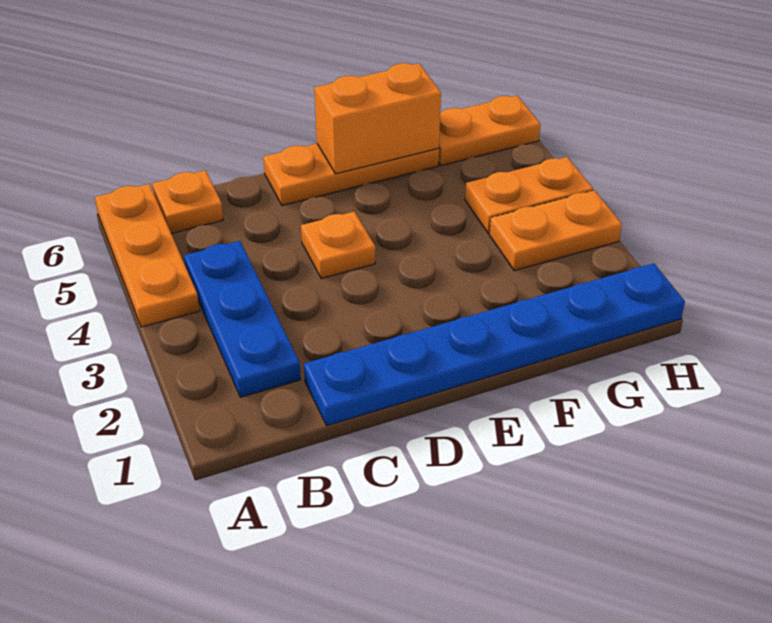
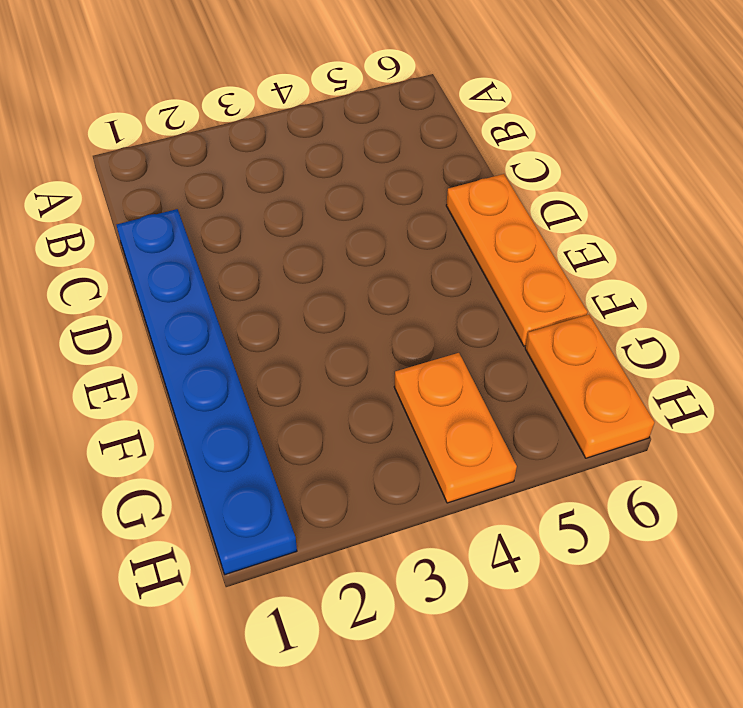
none -> orange plate A4:A6 level 1
none -> blue plate B2:B4 level 1

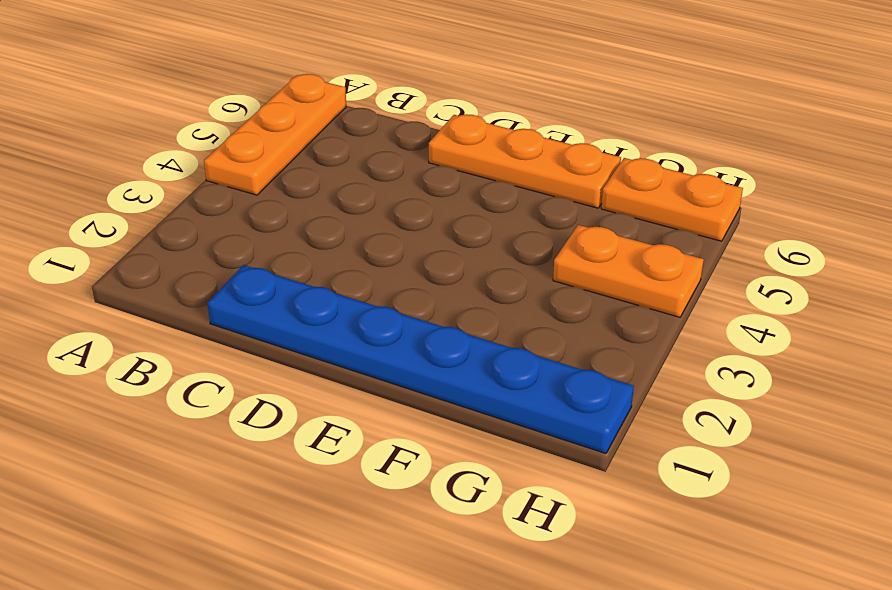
none -> blue plate B2:B4 level 1
none -> orange plate B6 level 1

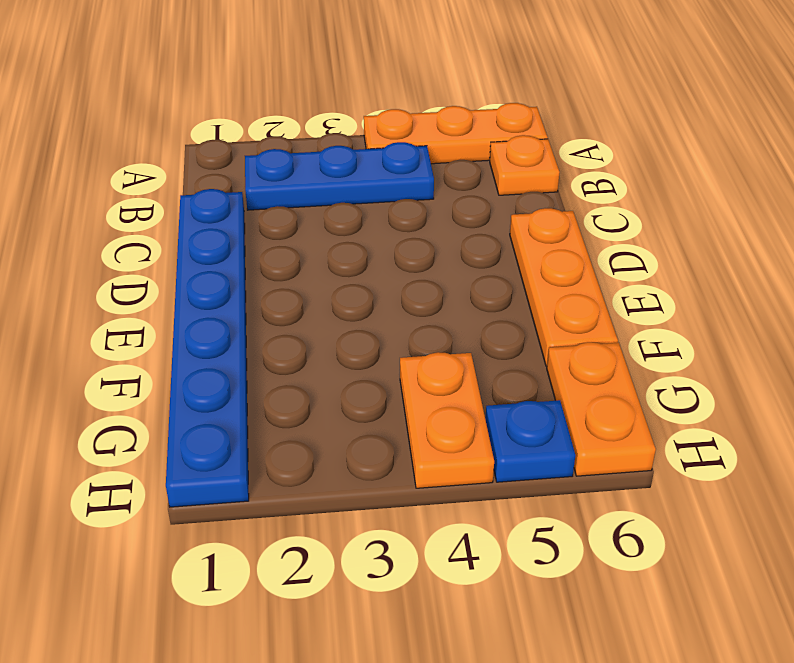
blue plate H5 level 1 -> none
none -> orange plate D4 level 1
none -> orange plate G3:H3 level 1

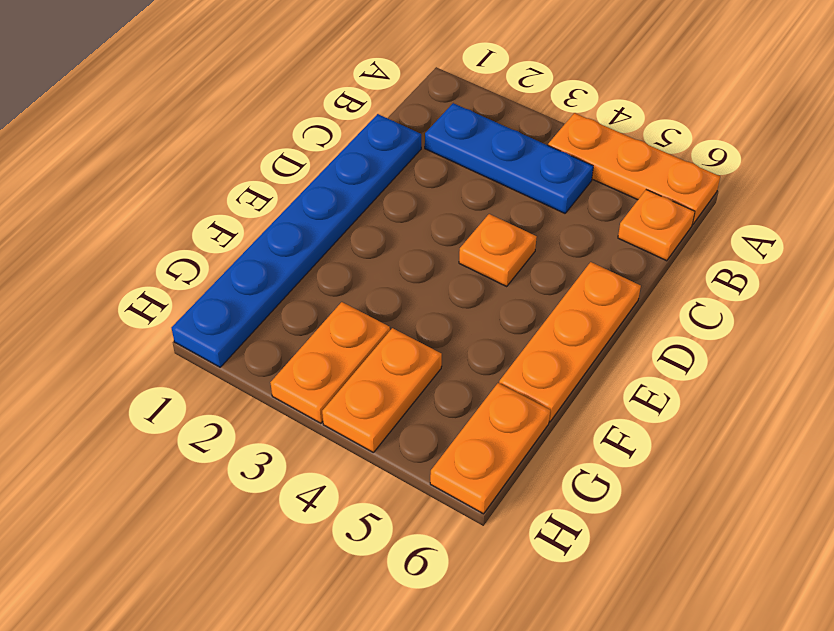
none -> orange brick E6:F6 level 2

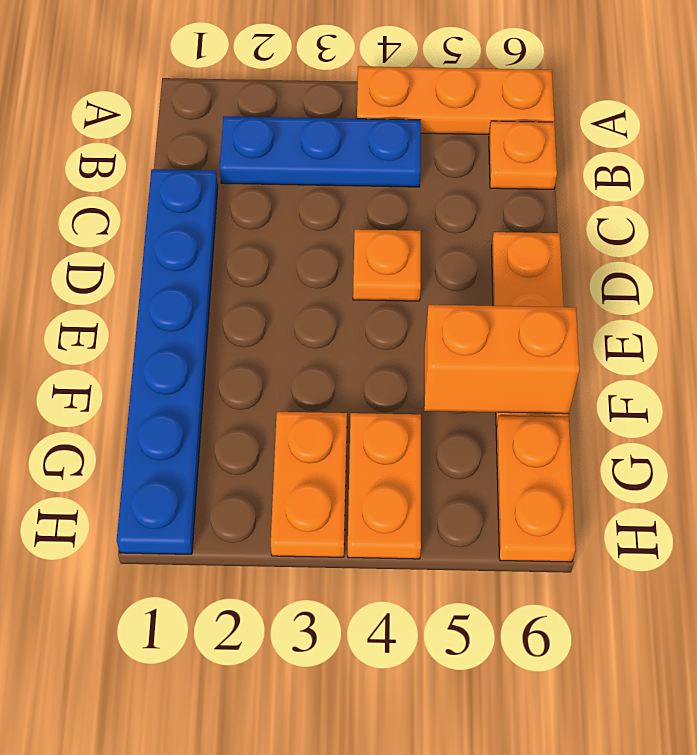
orange brick F5:F6 level 2 -> orange brick E6:F6 level 2

